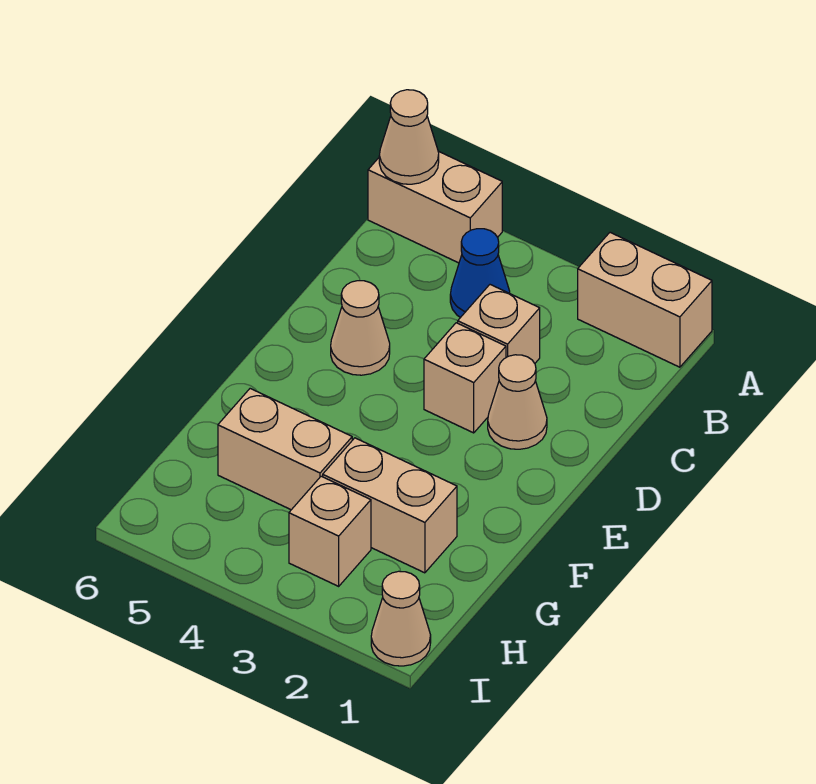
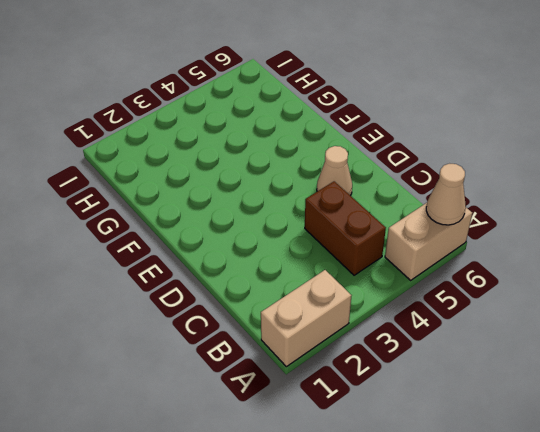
brown brick B4:C4 level 1 -> blue cone B4 level 1
none -> tan brick C3 level 1
none -> tan cone D2 level 1
none -> tan brick D3 level 1

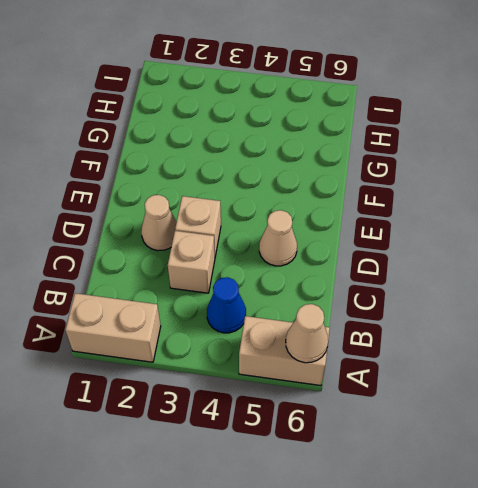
none -> tan brick G2:G3 level 1
none -> tan brick G4:G5 level 1
none -> tan brick H3 level 1

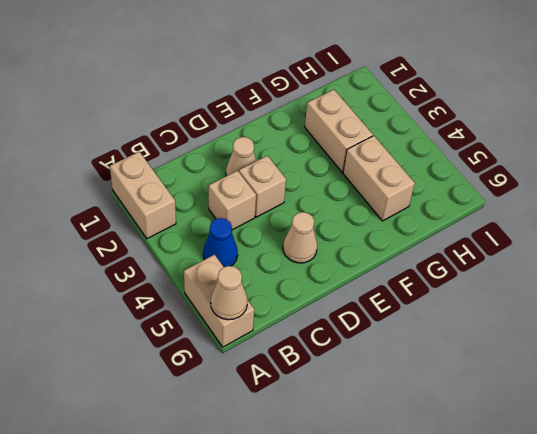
none -> tan brick H3 level 1
none -> tan cone I1 level 1

